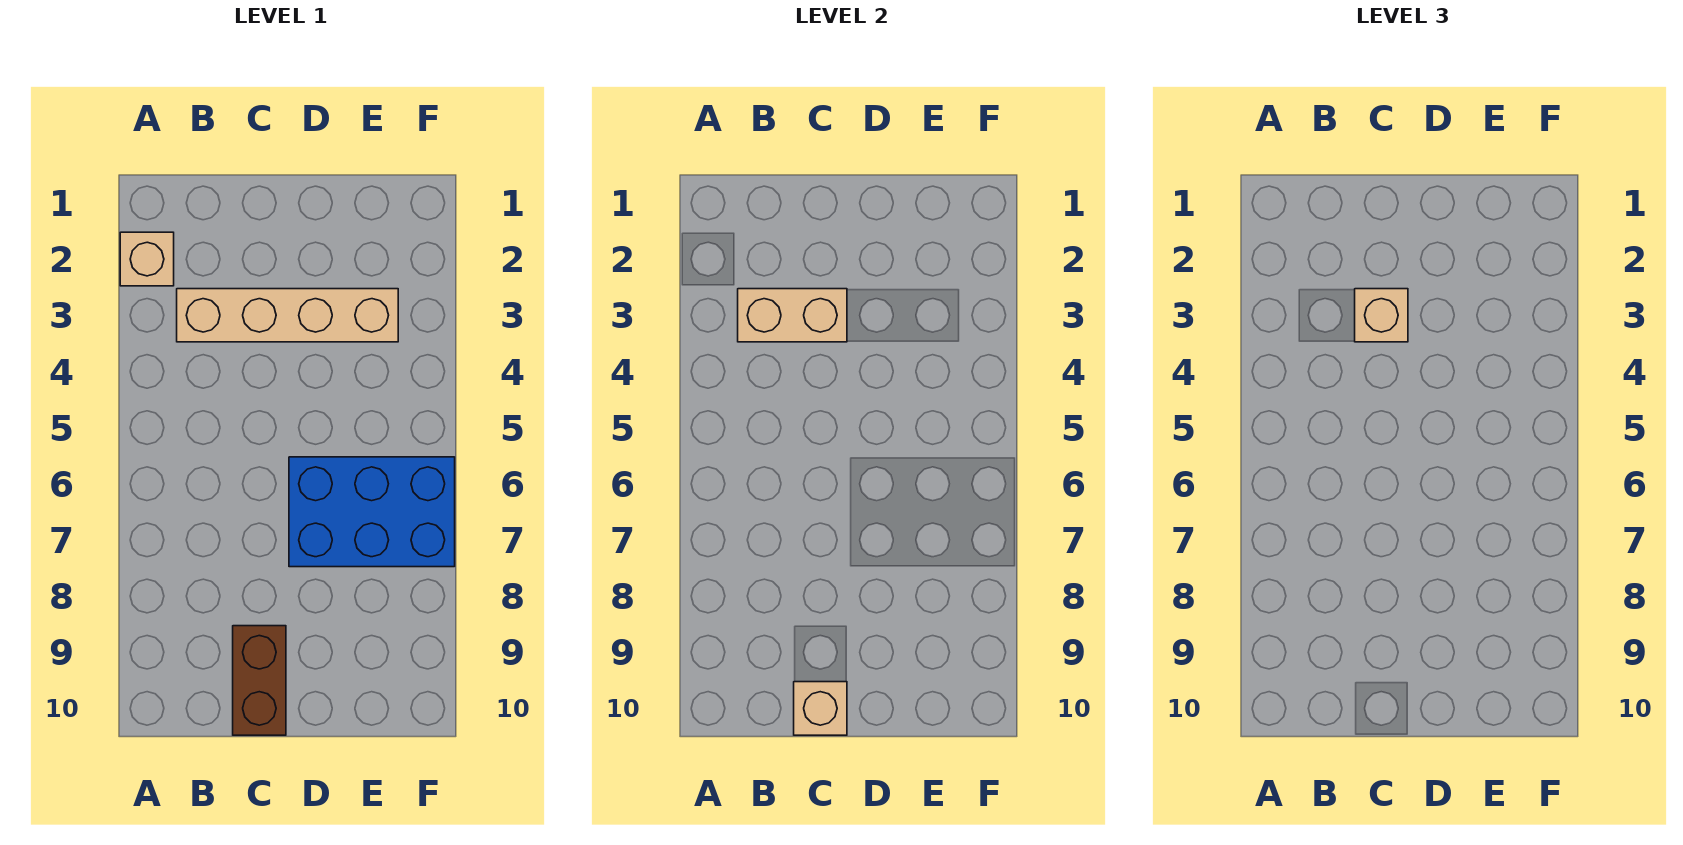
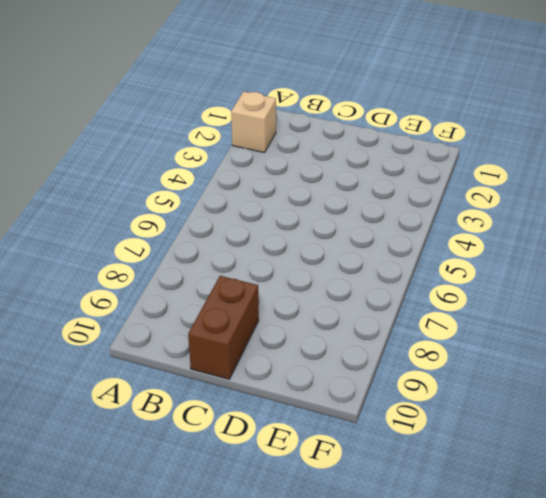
none -> tan brick B3:E3 level 1
none -> blue brick D6:F7 level 1

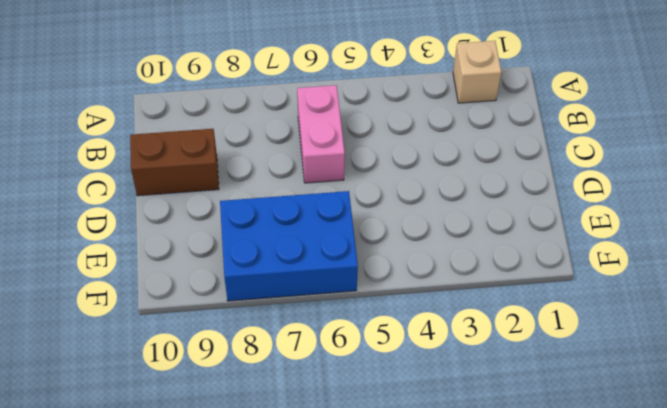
pink brick B6:C6 level 1 -> none
blue brick E6:F8 level 1 -> blue brick D6:F7 level 1
none -> tan brick B3:E3 level 1
none -> tan brick B3:C3 level 2

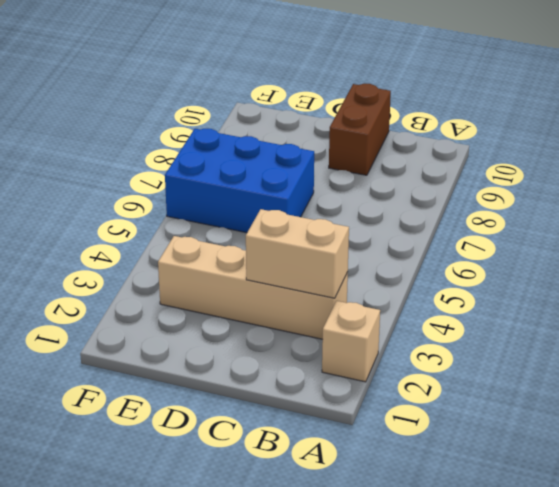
none -> tan brick C10 level 2
none -> tan brick C3 level 3

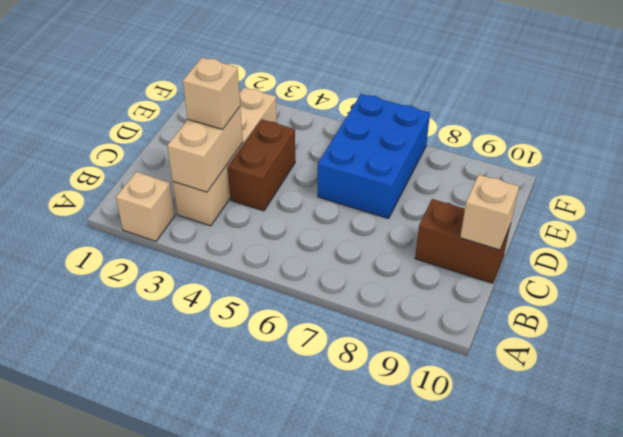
brown brick C4:D4 level 1 -> none

